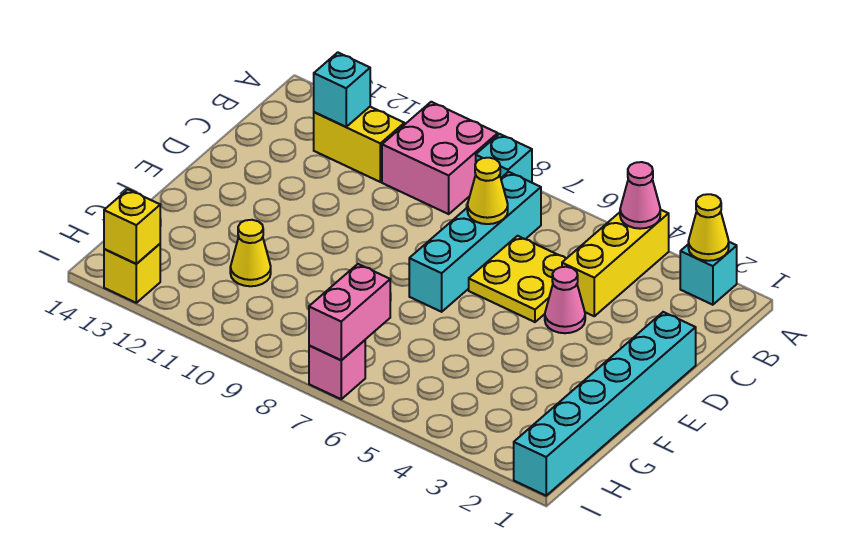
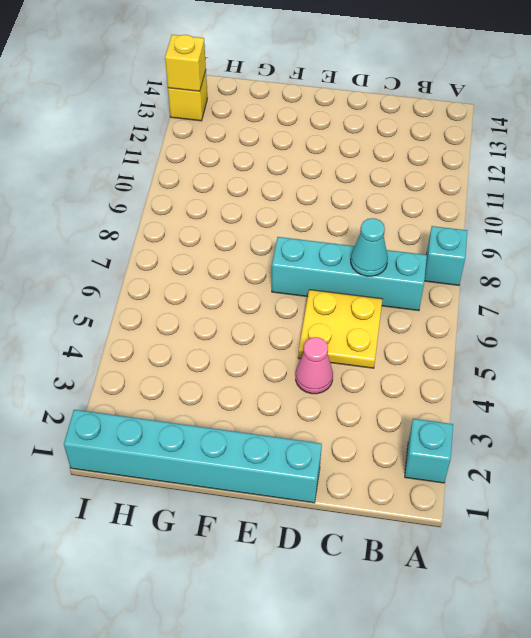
cyan cone C7 level 2 -> yellow cone C7 level 2
none -> yellow brick A4:C4 level 1
none -> pink brick A9:B10 level 1
none -> yellow brick B11:B12 level 1

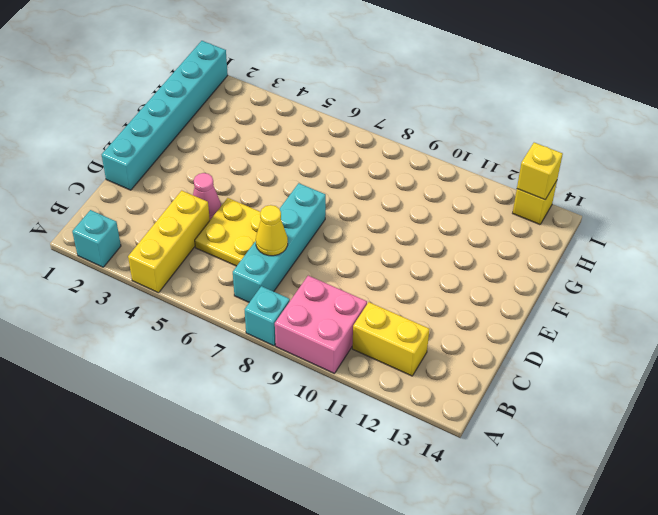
none -> yellow cone G11 level 1
none -> pink brick I7 level 1
none -> yellow cone A2 level 2

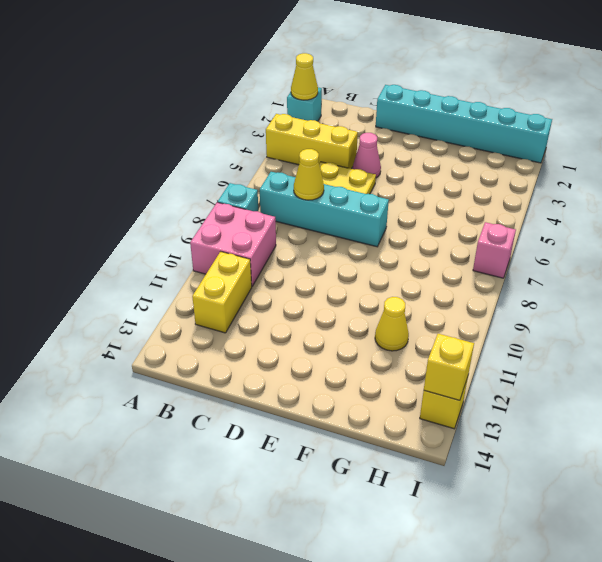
none -> pink cone A4 level 2
none -> cyan brick B12 level 2
none -> pink brick H7:I7 level 2

